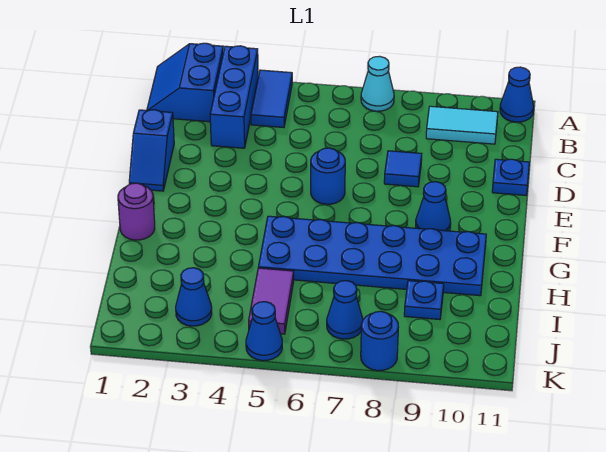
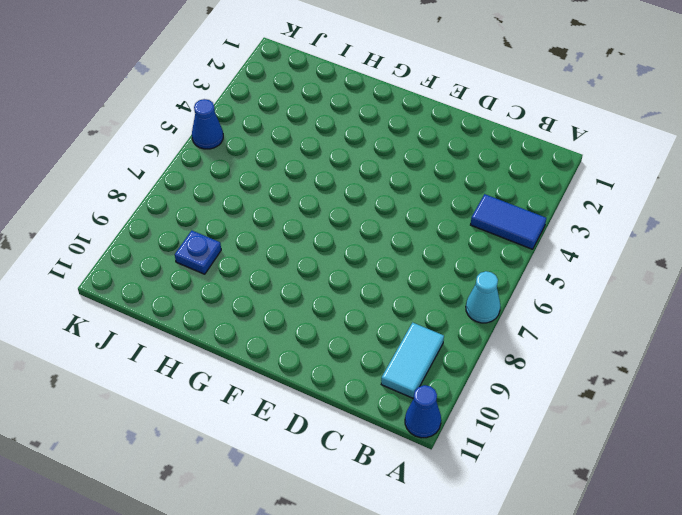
none -> blue slope A1:B2 level 1 top 2
none -> blue brick A3:C3 level 1
none -> blue slope D1:E1 level 1 top D

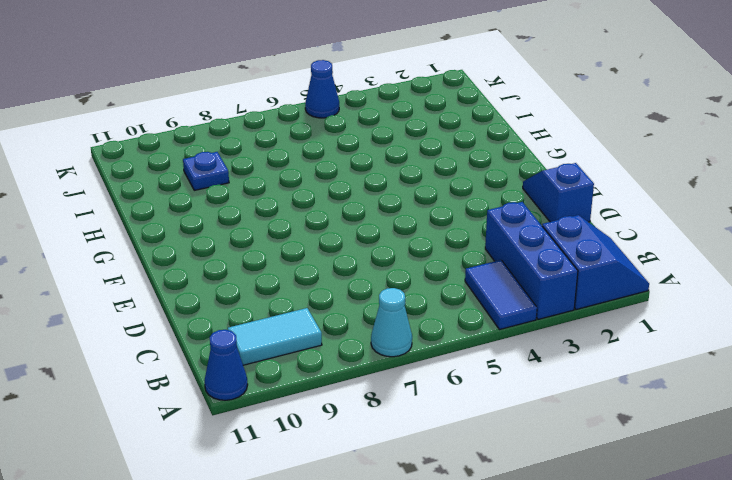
none -> blue tile D8 level 1
none -> blue plate D11 level 1
none -> blue round brick E6 level 1

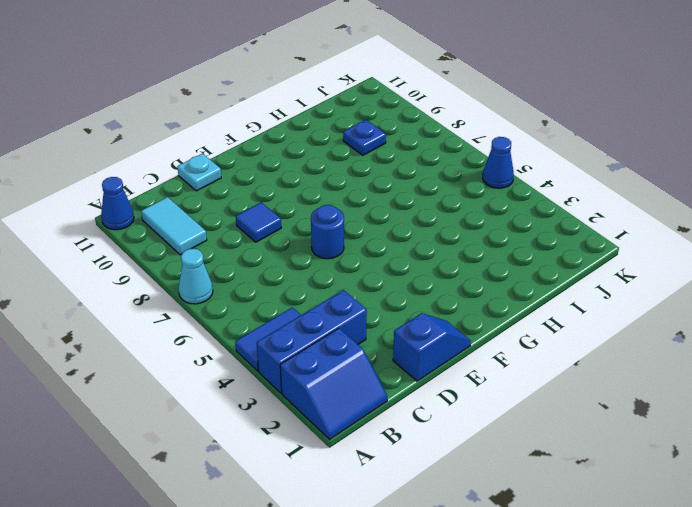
cyan plate D11 level 1 -> blue plate D11 level 1
none -> blue cone F9 level 1
none -> purple round brick G1 level 1
none -> blue plate G5:H10 level 1

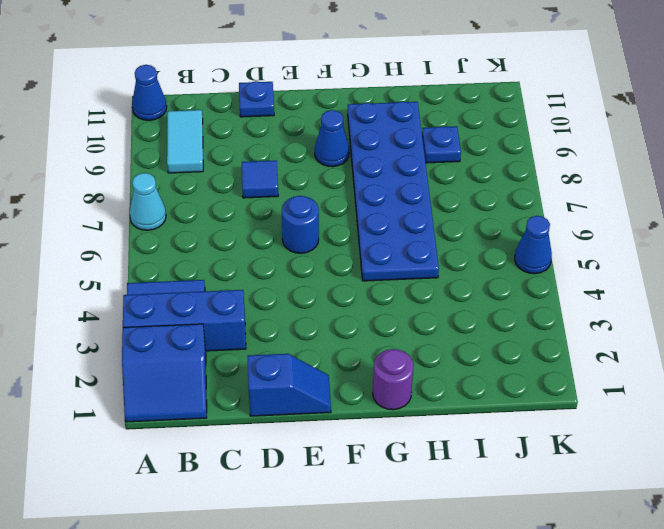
none -> purple tile I5:J5 level 1
none -> blue cone J3 level 1
none -> blue cone J7 level 1

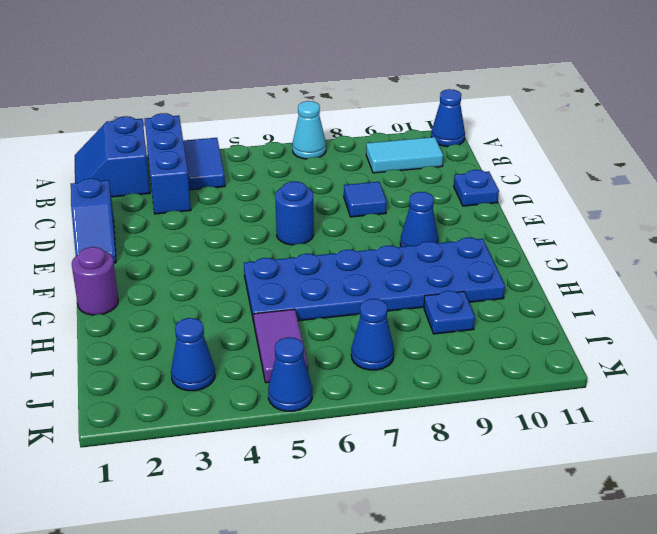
none -> blue round brick K8 level 1

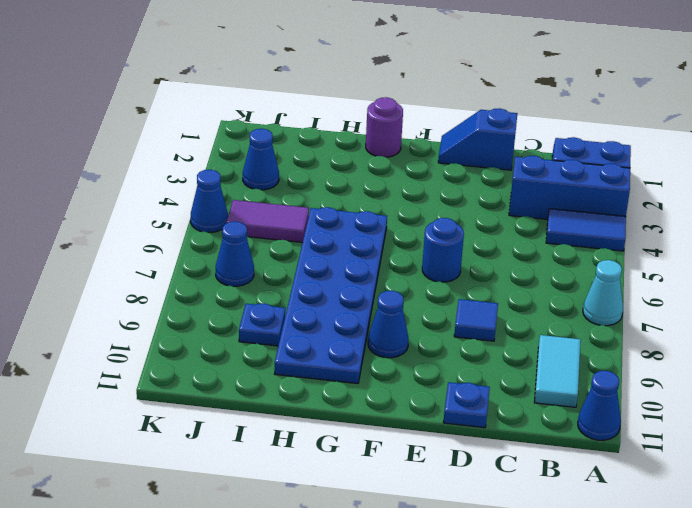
none -> blue round brick K8 level 1

